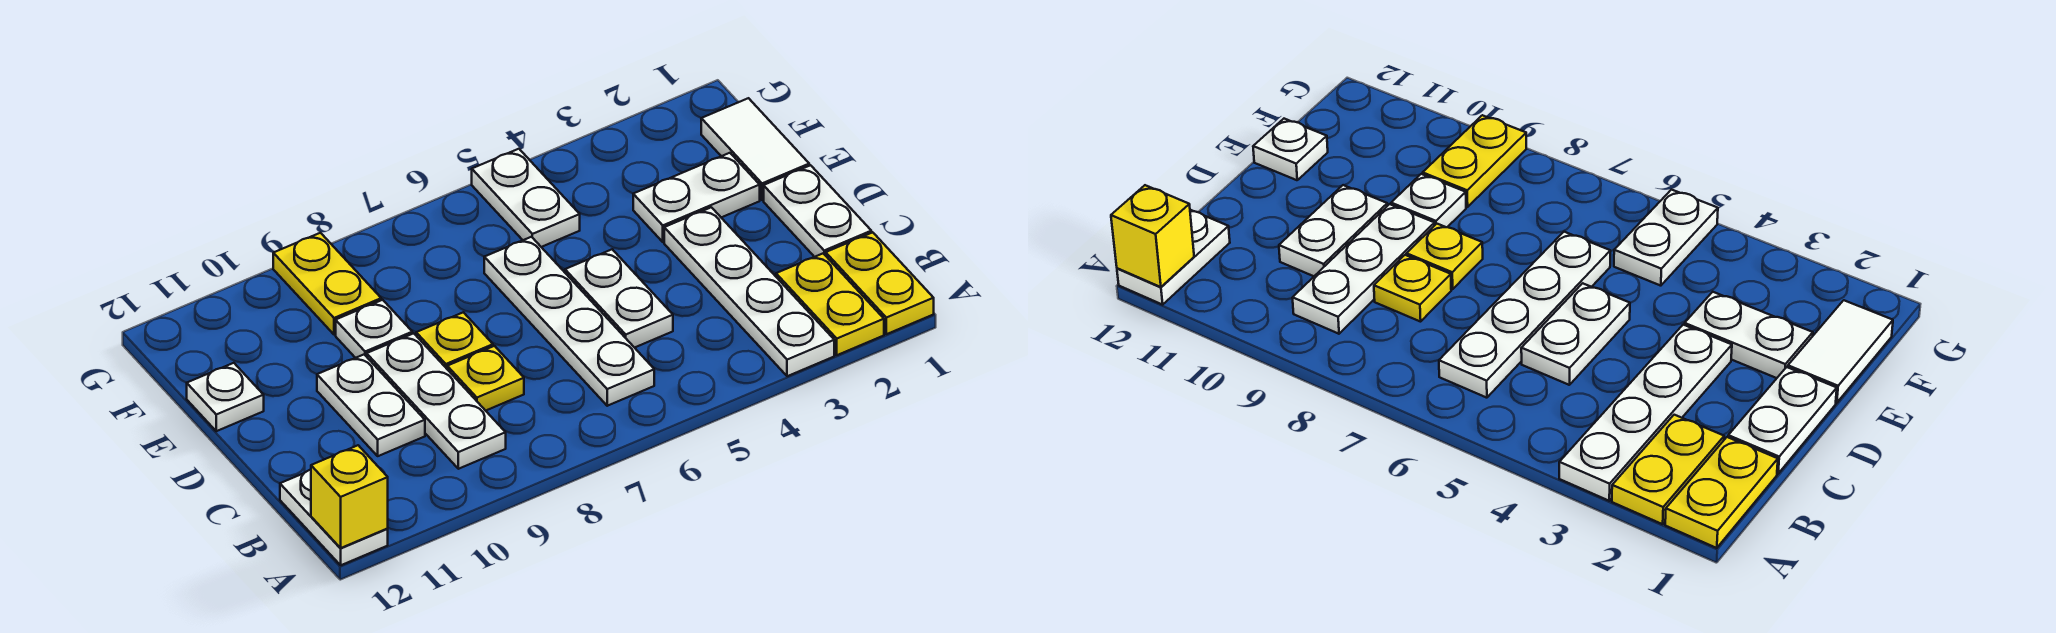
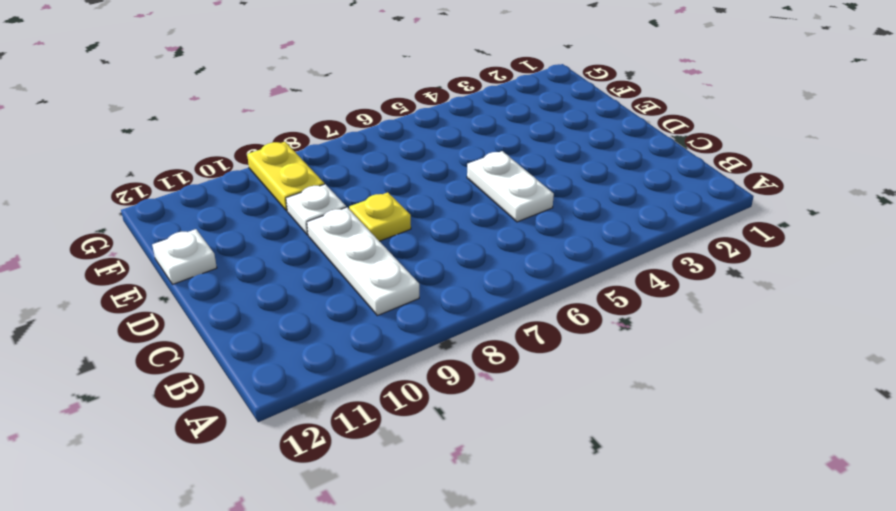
none -> yellow plate A1:B1 level 1
none -> yellow plate A2:B2 level 1
none -> white plate A3:D3 level 1

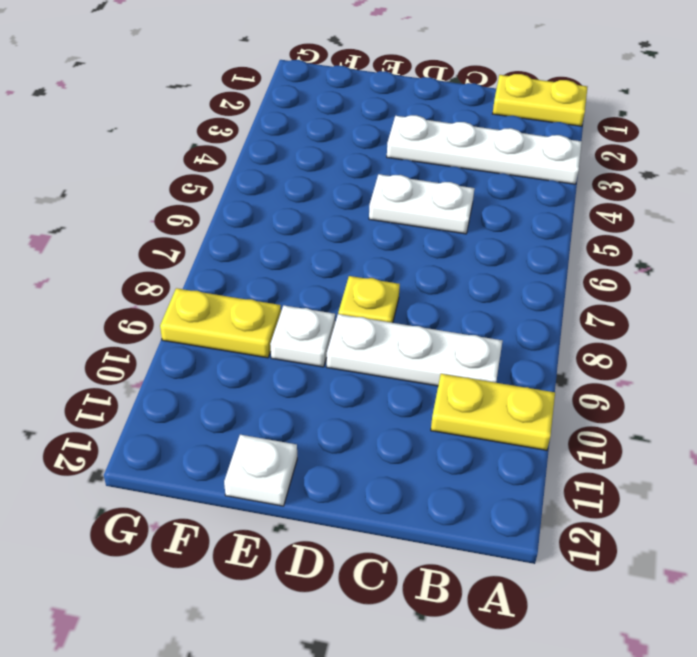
yellow plate A10:B10 level 1 -> yellow plate A2:B2 level 1
none -> white plate A12:B12 level 1
none -> white plate B6:E6 level 1
none -> white plate C1:D1 level 1

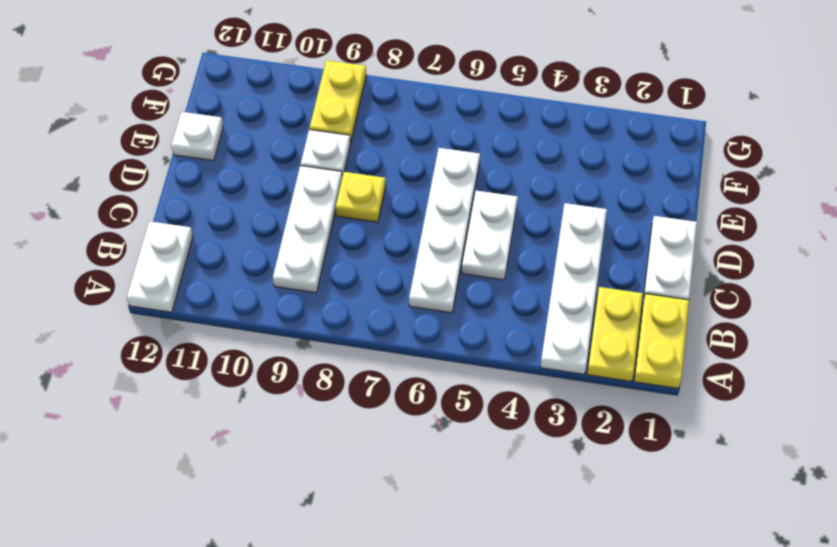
none -> yellow plate C8 level 1
none -> white plate C10:D10 level 1
none -> white tile E1:F1 level 1

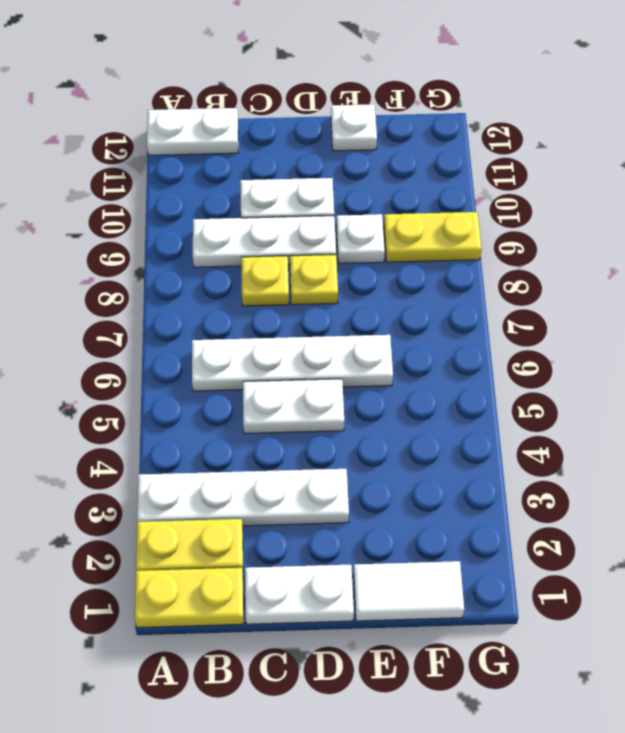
none -> white plate E2:E3 level 1
none -> white plate F5:G5 level 1
none -> yellow brick A12 level 2

